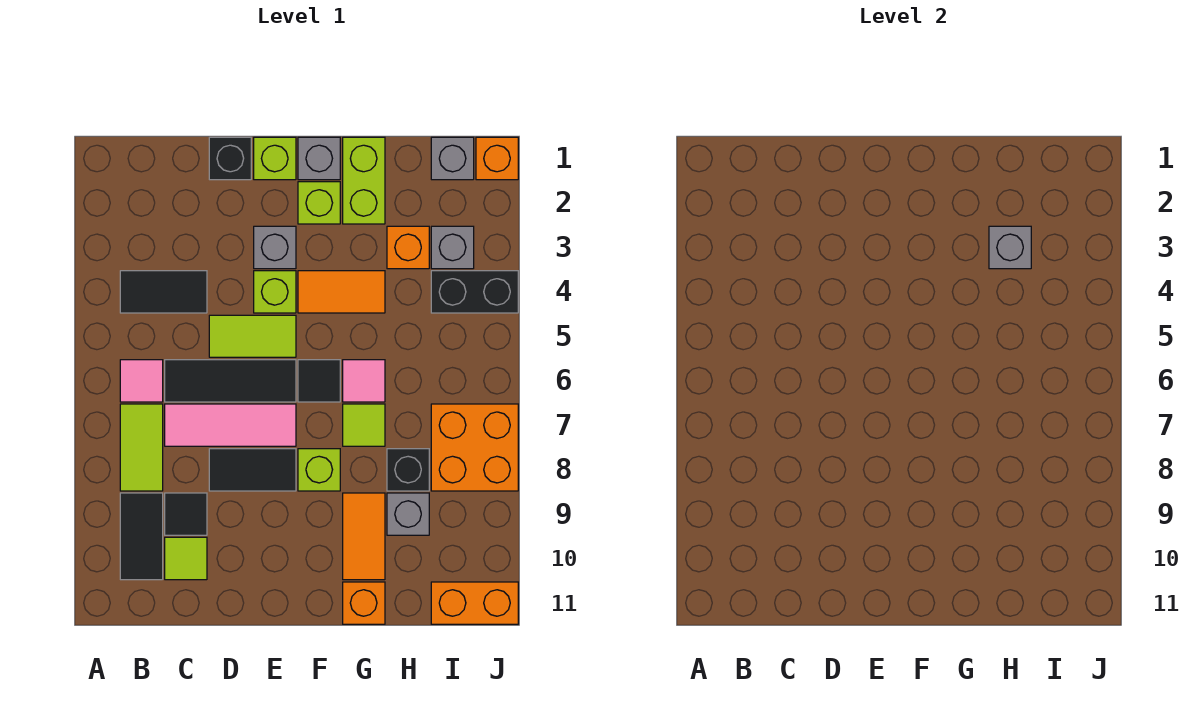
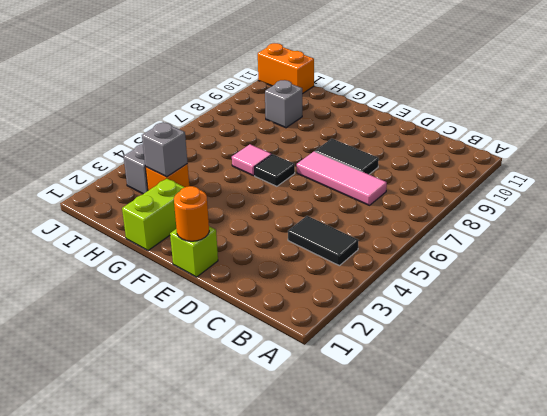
orange round brick E1 level 2 -> none
none -> pink tile B6 level 1
none -> lime tile B7:B8 level 1
none -> black tile B9:B10 level 1
none -> black tile C6:E6 level 1

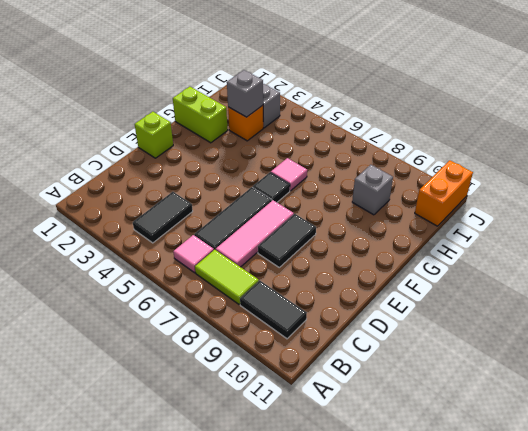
none -> black tile C9 level 1
none -> lime tile C10 level 1
none -> black brick D1 level 1
none -> lime tile D5:E5 level 1

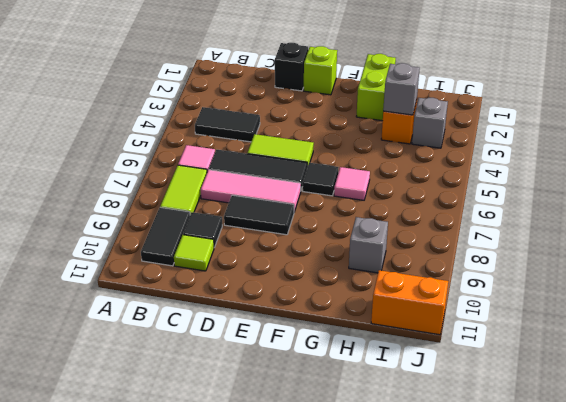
none -> grey brick E3 level 1
none -> lime brick E4 level 1
none -> grey brick F1 level 1
none -> lime brick F2 level 1

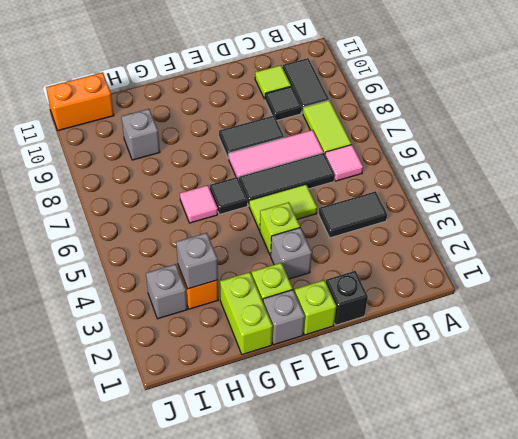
none -> orange tile F4:G4 level 1
none -> lime brick F8 level 1
none -> lime tile G7 level 1
none -> orange tile G9:G10 level 1

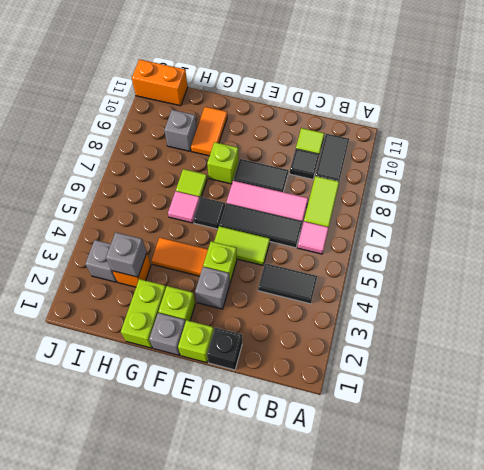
none -> orange brick G11 level 1
none -> black brick H8 level 1
none -> grey brick I1 level 1
none -> black brick I4:J4 level 1

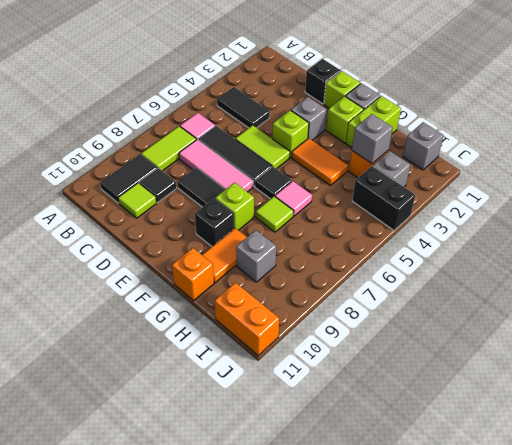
black brick F9 level 1 -> black brick H8 level 1
none -> orange brick I7:J8 level 1
none -> orange brick J1 level 1

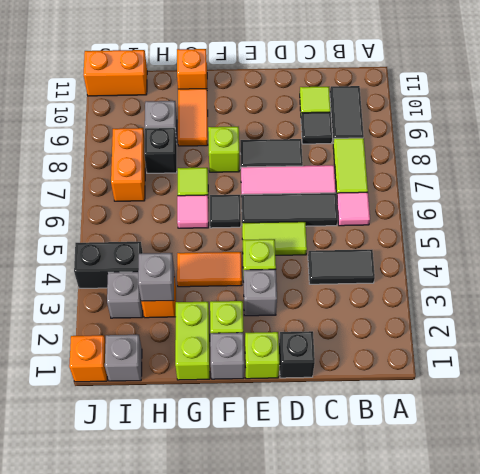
orange brick I7:I8 level 1 -> orange brick I7:J8 level 1

